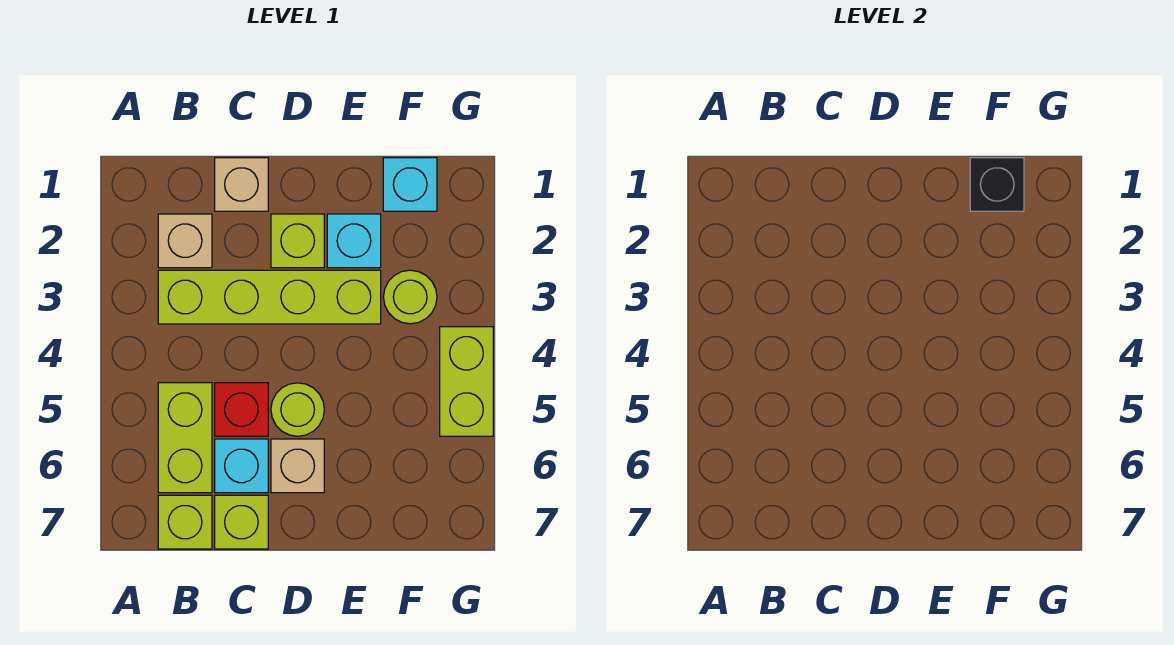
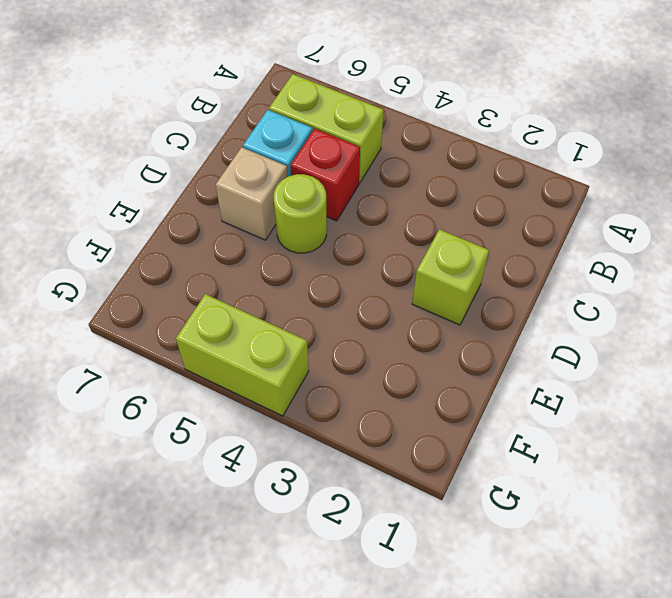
none -> tan brick B2 level 1
none -> lime brick B3:E3 level 1
none -> lime brick B7 level 1

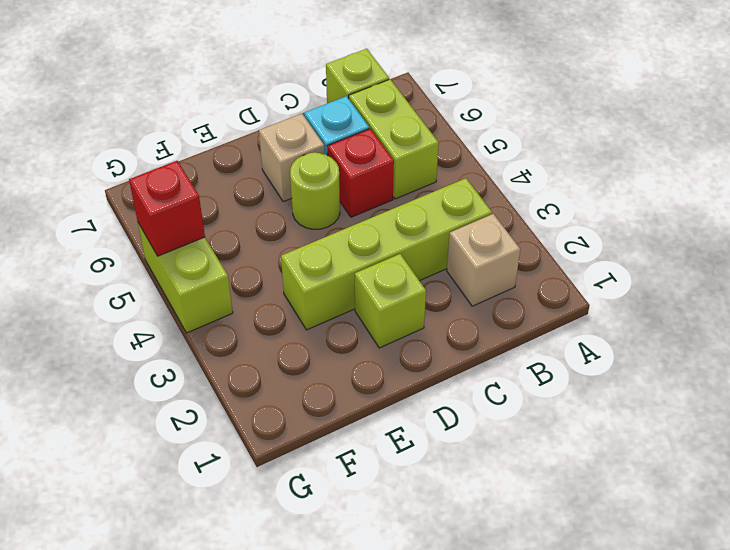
red brick G5 level 2 -> none
none -> tan brick C1 level 1
none -> lime brick C7 level 1
none -> cyan brick E2 level 1

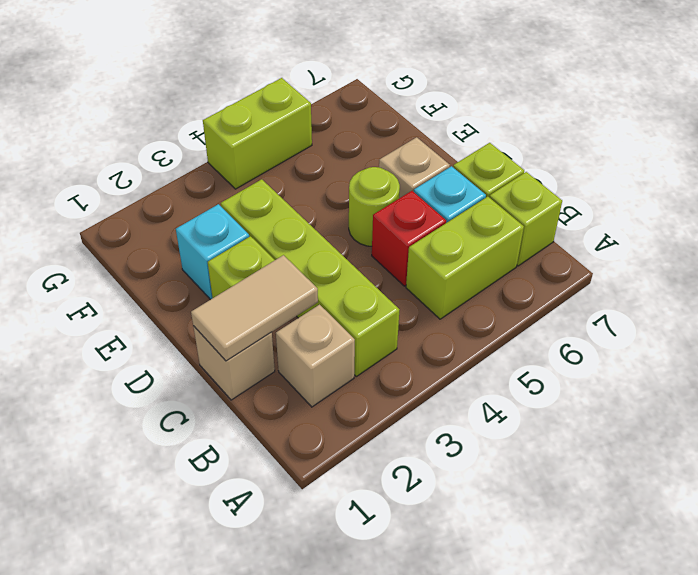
tan tile C1:C2 level 2 -> none
none -> cyan brick F1 level 1
none -> lime round brick F3 level 1
none -> black brick F1 level 2

